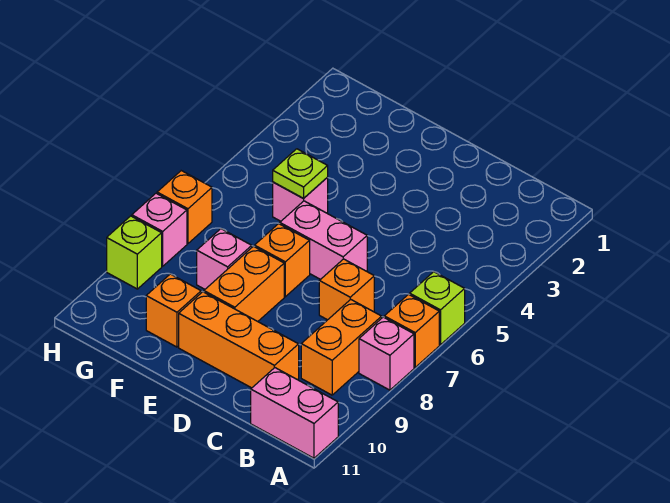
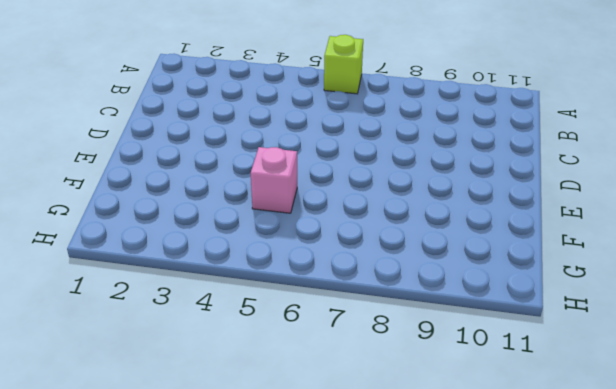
none -> orange brick A7 level 1
none -> pink brick A8 level 1
none -> pink brick A11:B11 level 1

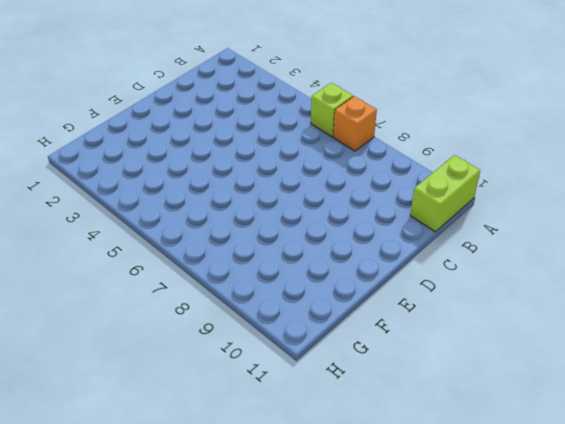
lime brick A11:B11 level 1 -> pink brick A11:B11 level 1
none -> pink brick A8 level 1
none -> orange brick B8:B9 level 1
none -> orange brick C7 level 1

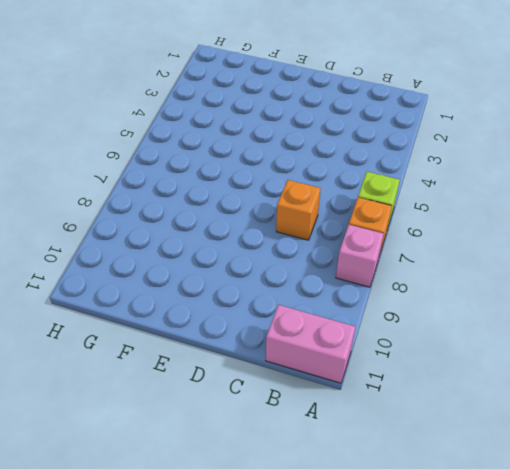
none -> orange brick B8:B9 level 1
none -> orange brick C10:E10 level 1
none -> pink brick D6:E6 level 1

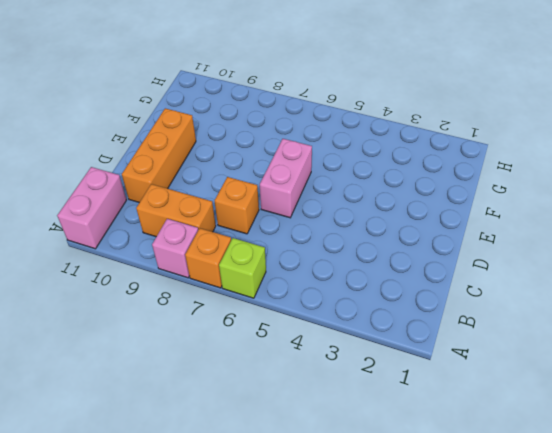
none -> orange brick E7 level 1
none -> orange brick E8:E9 level 1
none -> pink brick F5 level 1

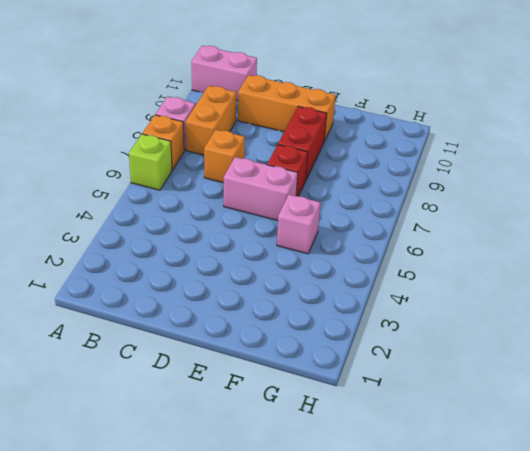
red brick E7 level 1 -> orange brick E7 level 1
red brick E8:E9 level 1 -> orange brick E8:E9 level 1
none -> pink brick F8 level 1
none -> orange brick F10 level 1
none -> orange brick H7 level 1

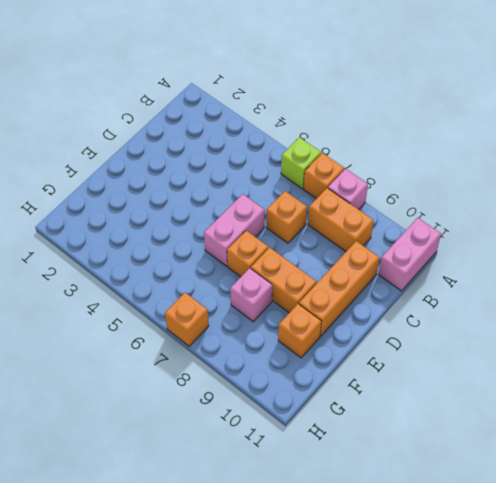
none -> pink brick F5 level 1
none -> pink brick H8 level 1
none -> lime brick H9 level 1

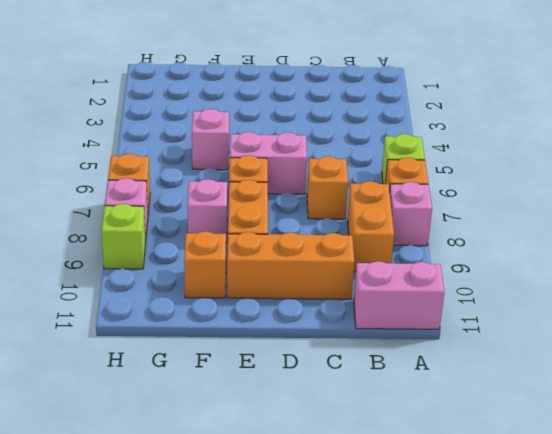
none -> lime plate F5 level 2

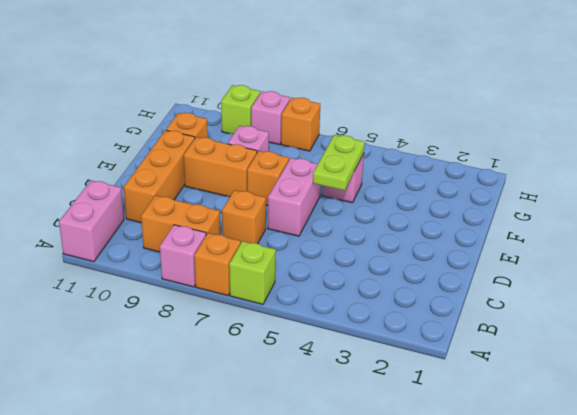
lime plate E5:F5 level 2 -> lime plate F5 level 2

